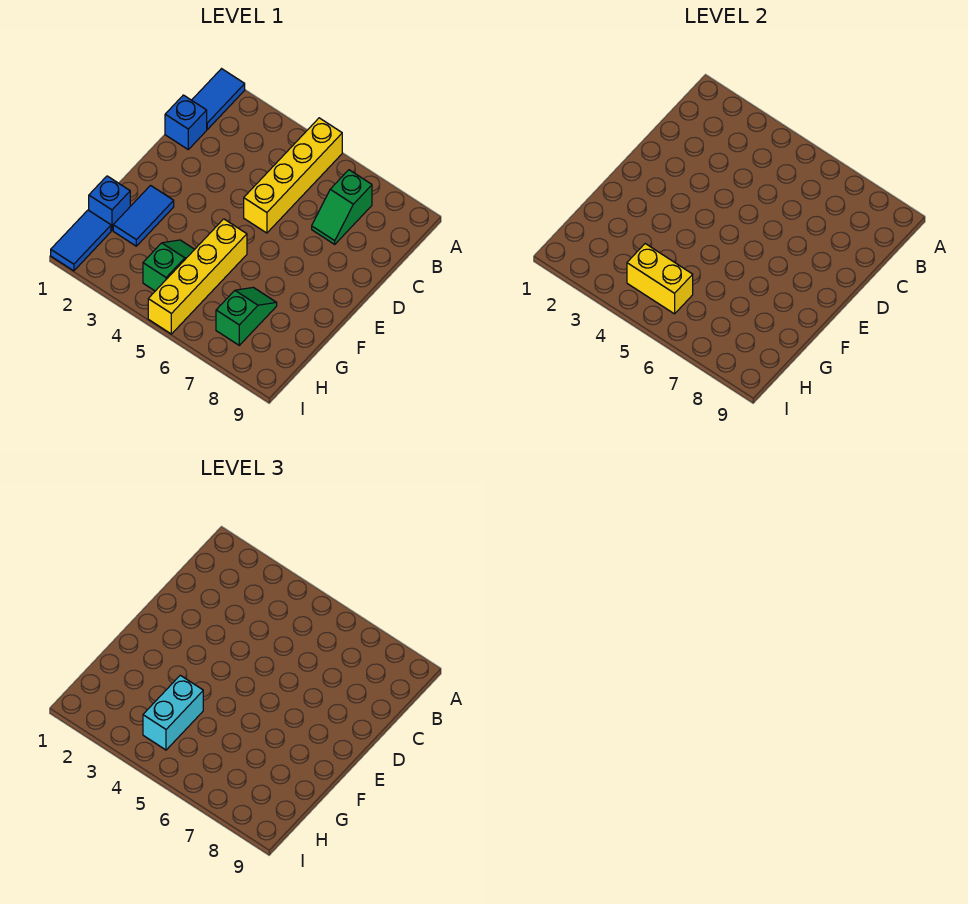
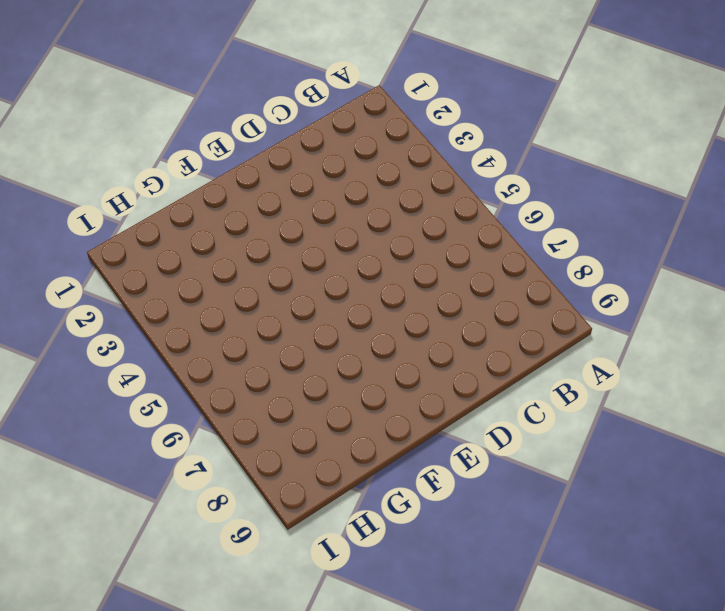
none -> blue tile A1:B1 level 1
none -> yellow brick A5:D5 level 1
none -> green slope B7:C7 level 1 top B

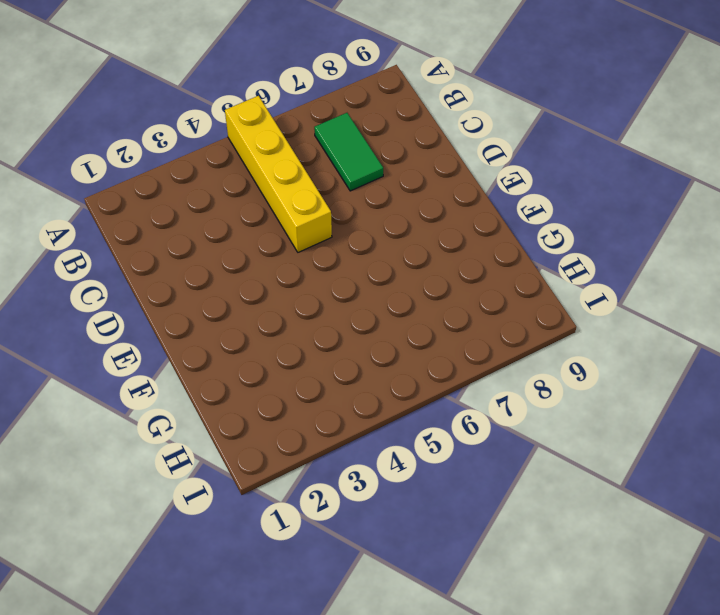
green tile B7:C7 level 1 -> green slope B7:C7 level 1 top B
none -> blue tile A1:B1 level 1
none -> blue brick C1 level 1
none -> blue tile F2:G2 level 1

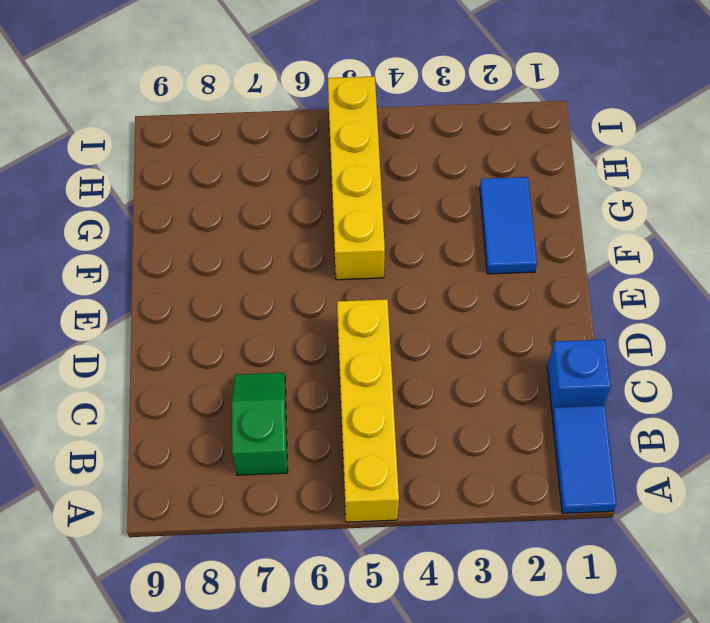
none -> blue brick G1 level 1
none -> green slope G4:H4 level 1 top H
none -> green slope G7:H7 level 1 top H

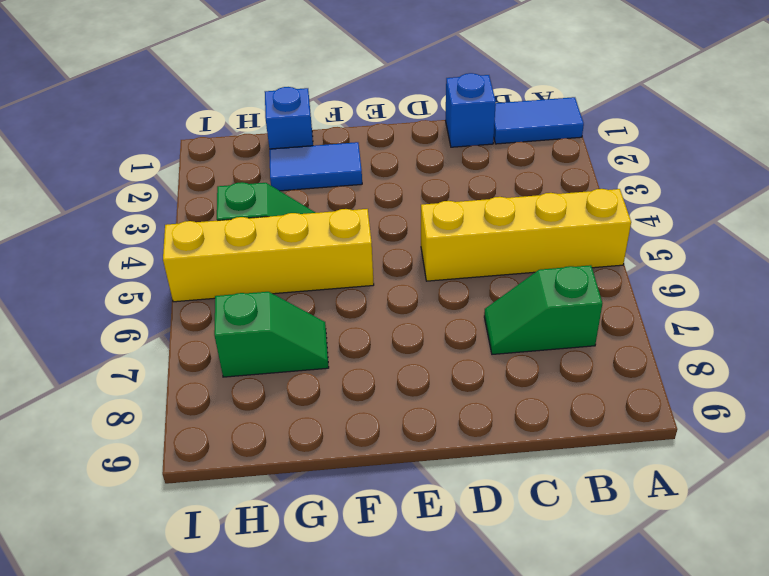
none -> blue tile H1:I1 level 1
none -> yellow brick H4:H5 level 2
none -> cyan brick G4:H4 level 3

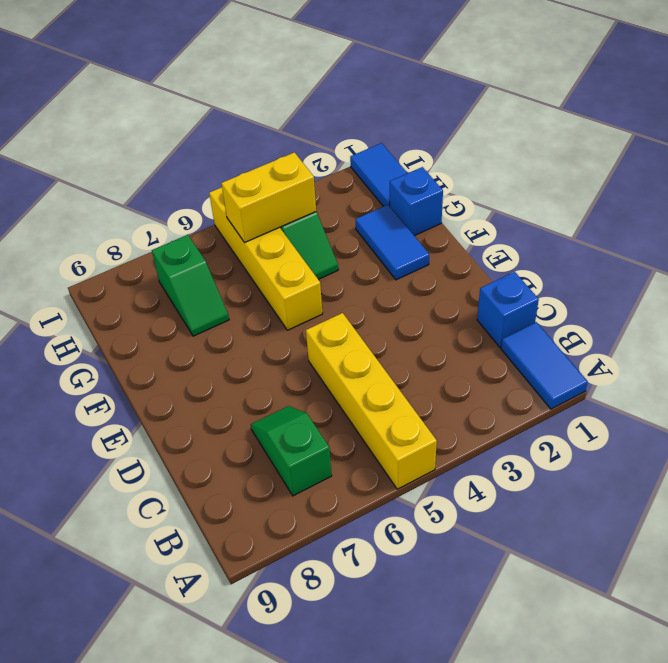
none -> cyan brick G4:H4 level 3

